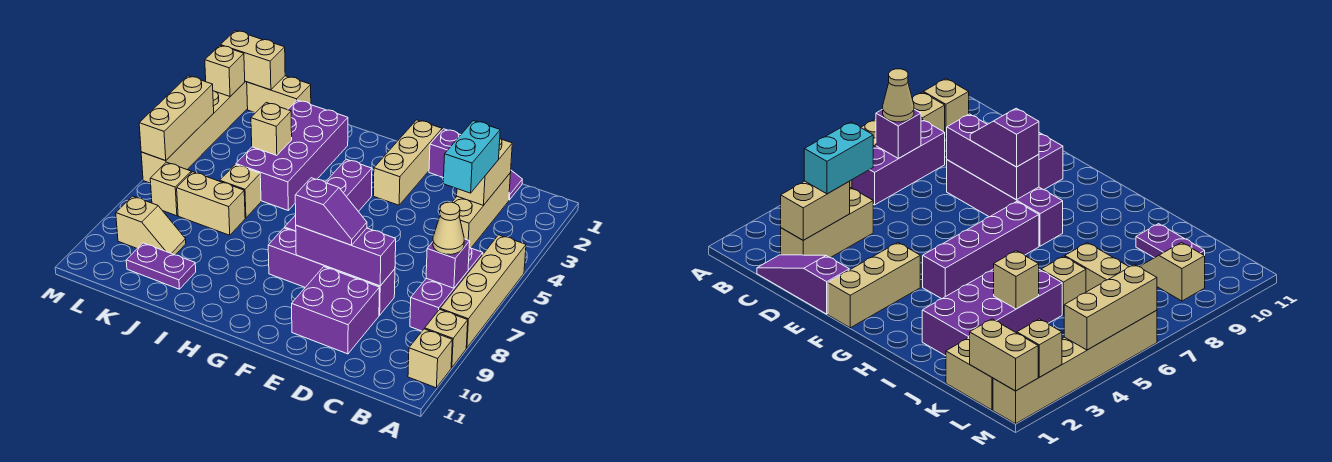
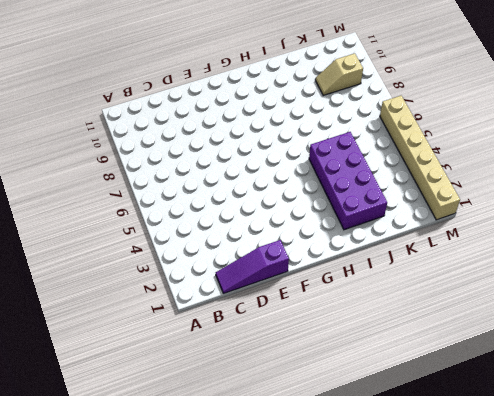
none -> tan brick A5:A8 level 1
none -> tan brick A9 level 1
none -> tan brick A10 level 1

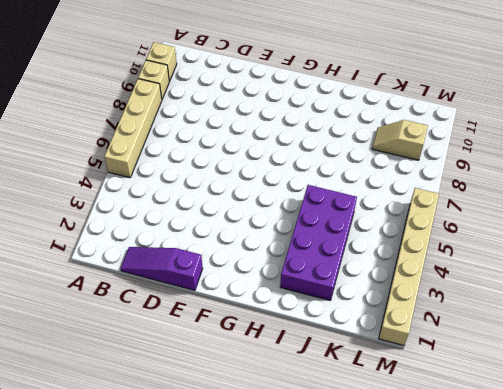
none -> purple brick B6:B8 level 1
none -> tan brick C2:C4 level 1
none -> purple brick D8:G8 level 1

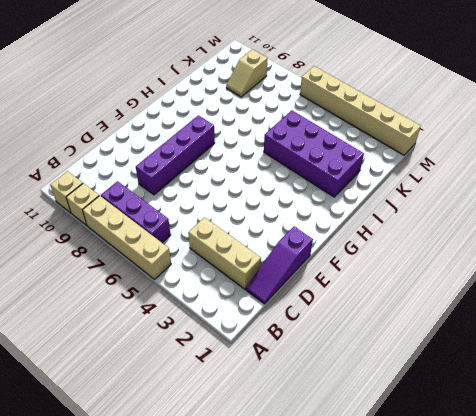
none -> purple brick D9:E10 level 1
none -> tan brick F1:F3 level 1
none -> purple brick G4:G7 level 1

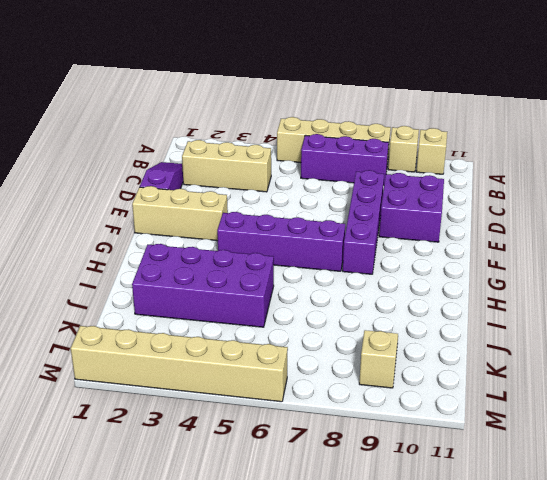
none -> tan brick J6 level 1
none -> tan brick J7:K7 level 1
none -> purple plate J10:K10 level 1

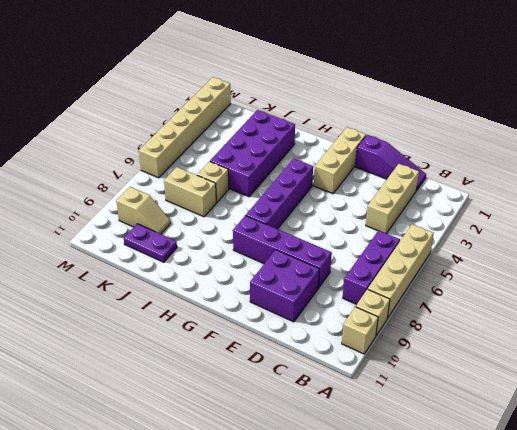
none -> tan brick K1:L1 level 1
none -> tan brick L7 level 1
none -> purple brick B7 level 2

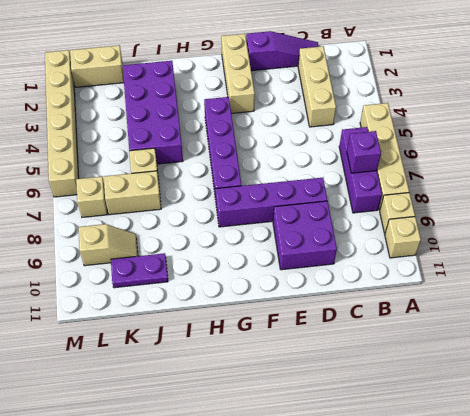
none -> tan brick C2:C3 level 2
none -> purple brick D8:F8 level 2
none -> tan brick J4 level 2

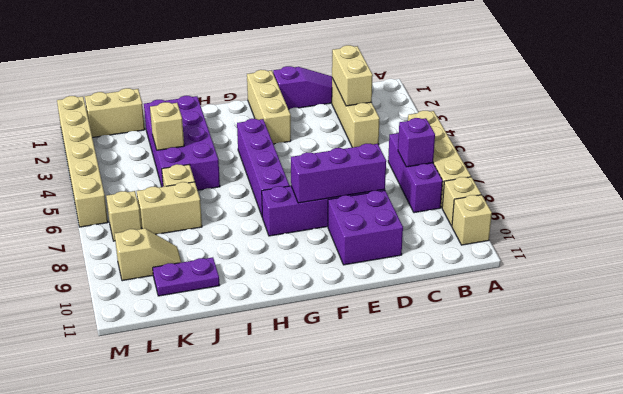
none -> tan brick L1:M1 level 2
none -> tan brick M2 level 2
none -> tan brick M4:M6 level 2

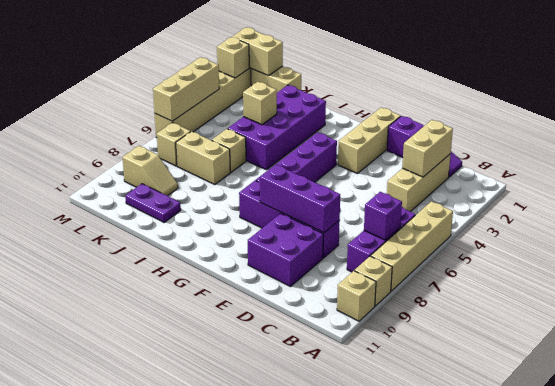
none -> tan cone B7 level 3
none -> cyan brick C3:C4 level 3
none -> purple slope E8:F8 level 3 top F

